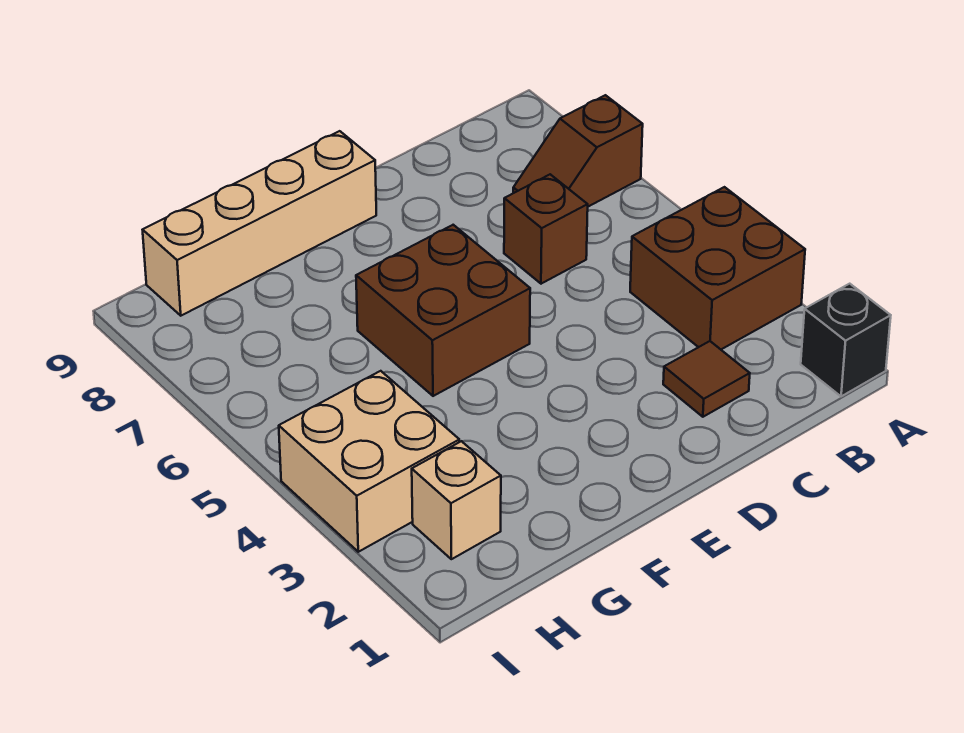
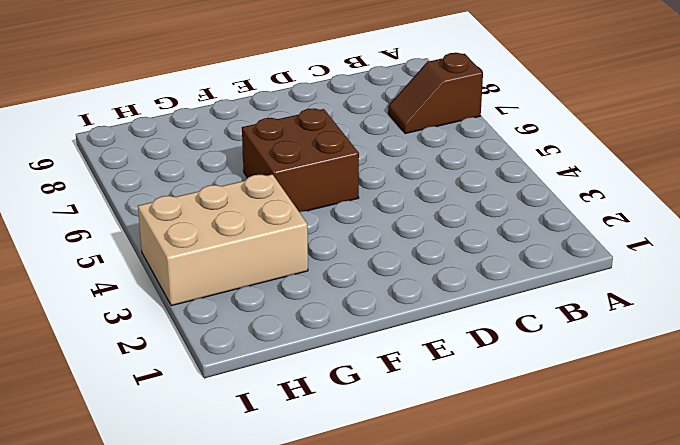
tan brick G3:I4 level 1 -> tan brick H3:I4 level 1
none -> black brick A1 level 1
none -> brown brick A3:B4 level 1

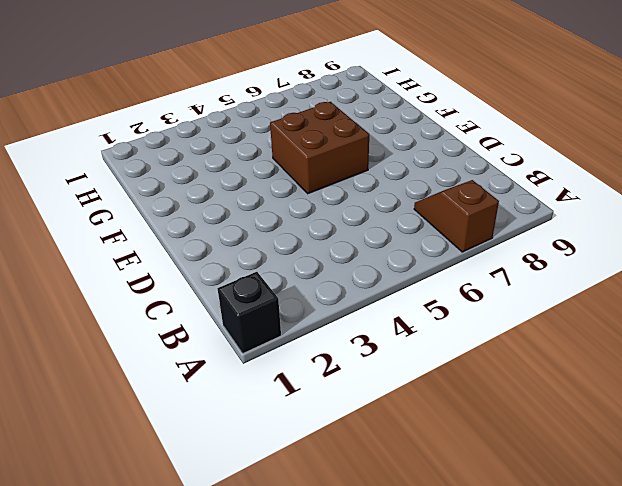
none -> brown brick A3:B4 level 1
none -> brown tile C2 level 1

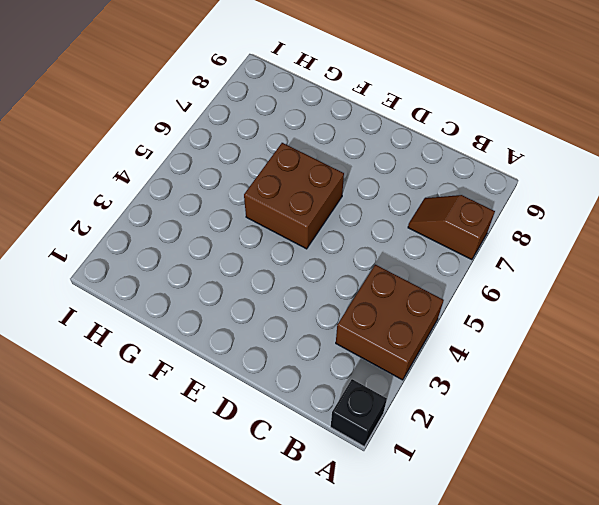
none -> brown tile C2 level 1
none -> brown brick C6 level 1

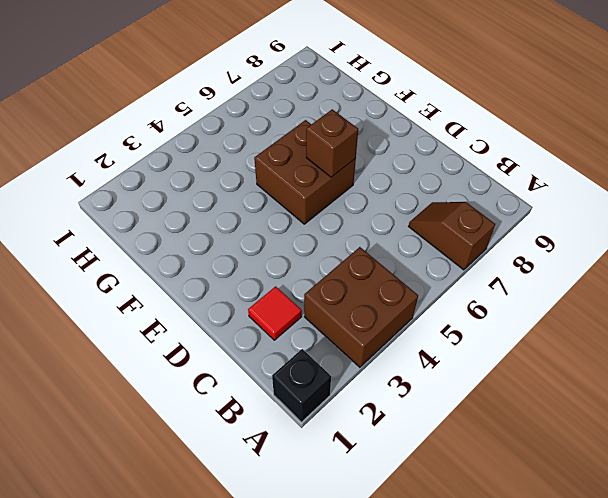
red tile C2 level 1 -> brown tile C2 level 1
brown brick E6 level 2 -> brown brick C6 level 1
none -> tan brick E9:H9 level 1
none -> tan brick H2 level 1

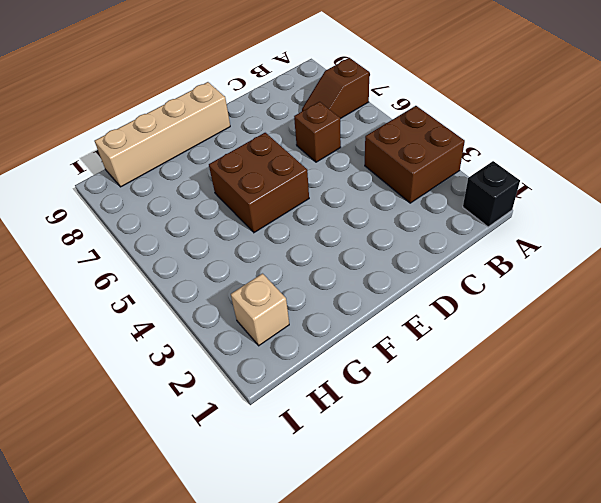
none -> brown tile C2 level 1
none -> tan brick H3:I4 level 1

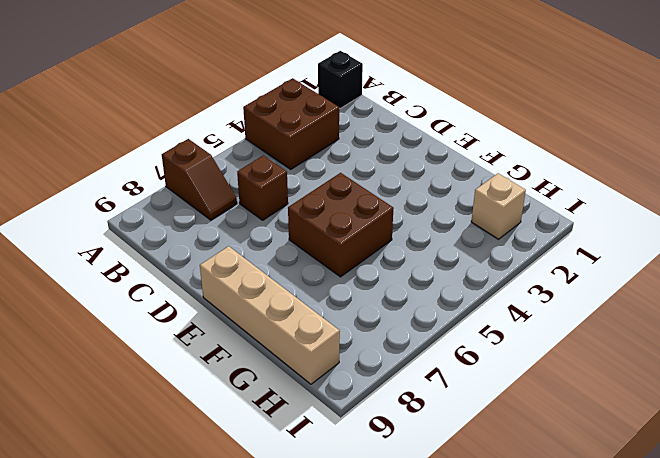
none -> brown tile C2 level 1
none -> tan brick H3:I4 level 1

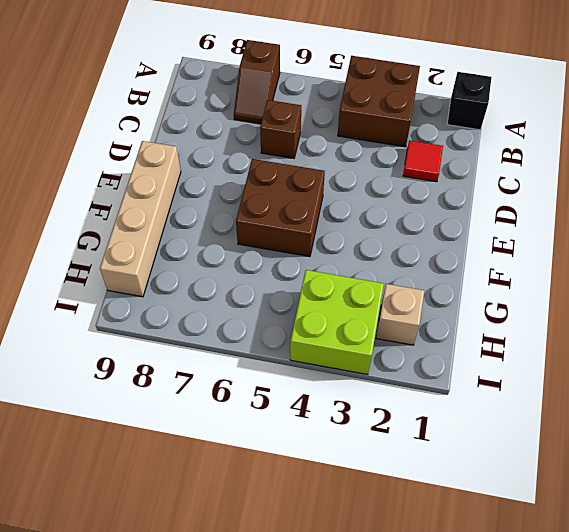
red tile C2 level 1 -> brown tile C2 level 1
lime brick H3:I4 level 1 -> tan brick H3:I4 level 1

